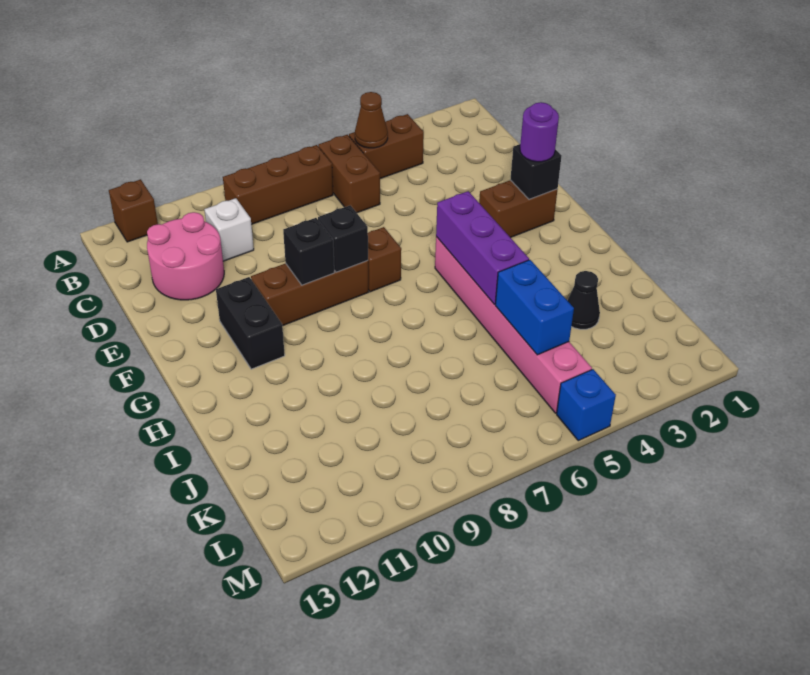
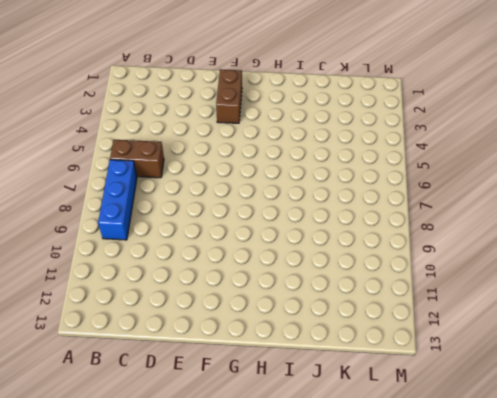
blue brick B7:B9 level 1 -> brown brick B7:B9 level 1
none -> brown brick A12 level 1
none -> brown brick B4:B5 level 1
none -> white brick C10 level 1

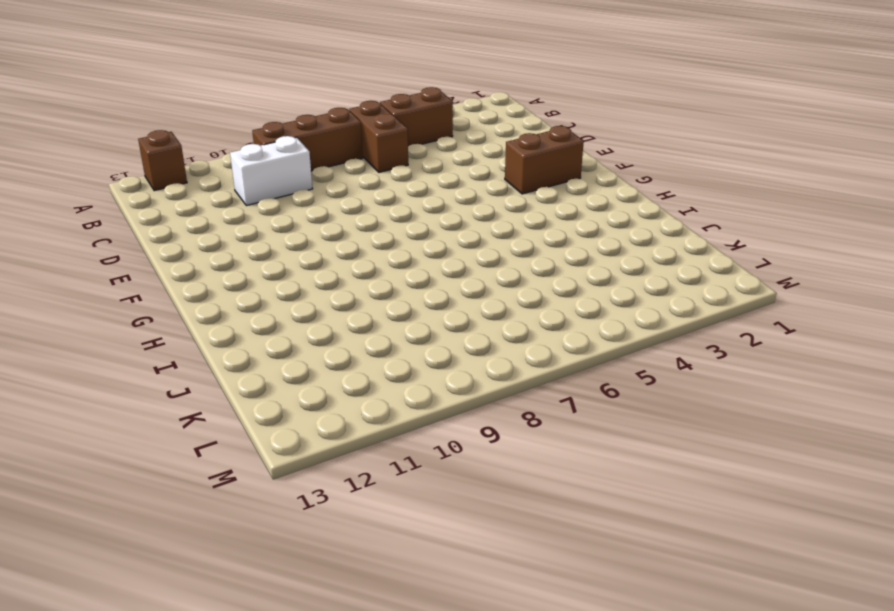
white brick C9:C10 level 1 -> white brick C10 level 1
none -> pink round brick C11:D12 level 1
none -> brown brick F7 level 1
none -> brown brick F8:F10 level 1

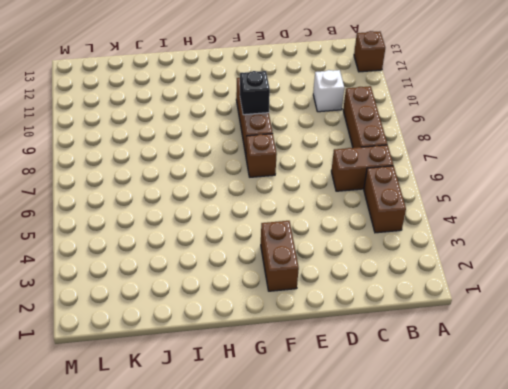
none -> pink round brick C11:D12 level 1
none -> black brick F11:G11 level 1
none -> pink brick G5:L5 level 1

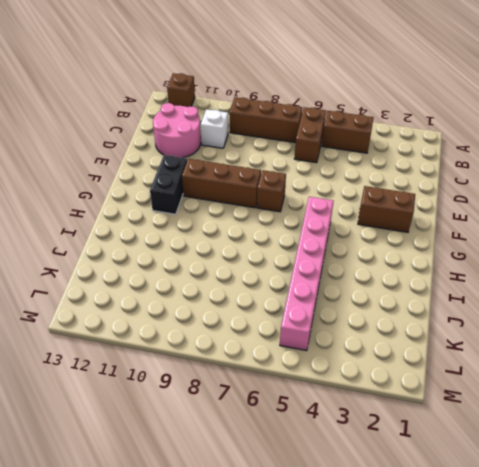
none -> black cone J3 level 1
none -> blue brick M5 level 1
none -> brown cone B5 level 2

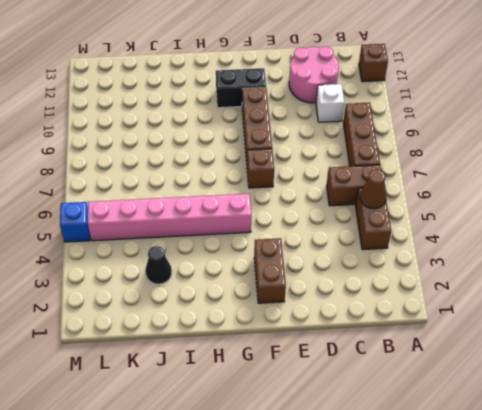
none -> black brick F2 level 2
none -> black brick F8 level 2
none -> black brick F9 level 2

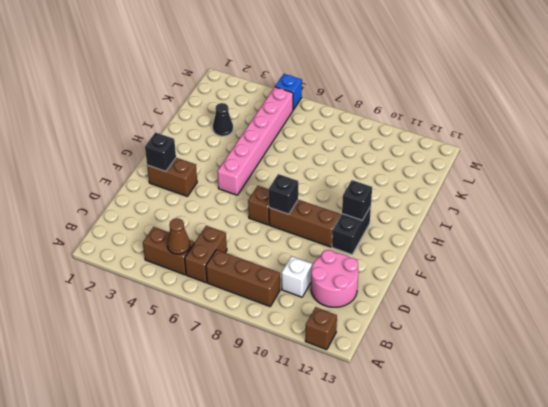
black brick G11 level 2 -> black brick F9 level 2
none -> purple brick G5:I5 level 2
none -> blue brick J5:K5 level 2
none -> purple round brick F2 level 3

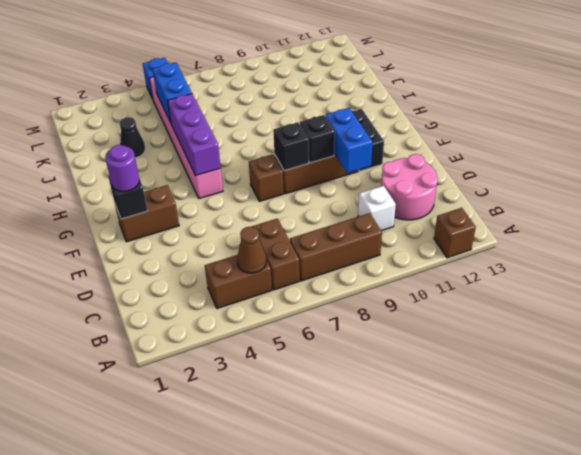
blue brick E10:F10 level 2 -> none

